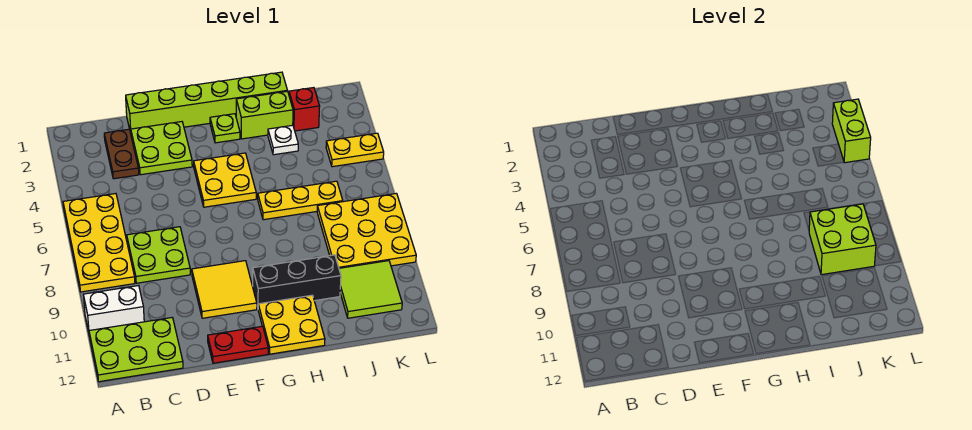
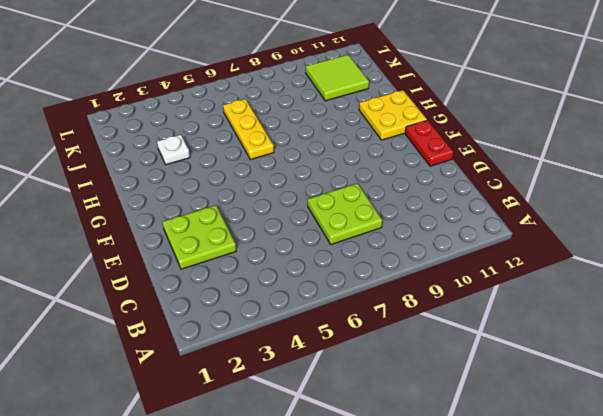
none -> yellow plate A5:B8 level 1
none -> white brick A10:B10 level 1
none -> lime plate A11:C12 level 1

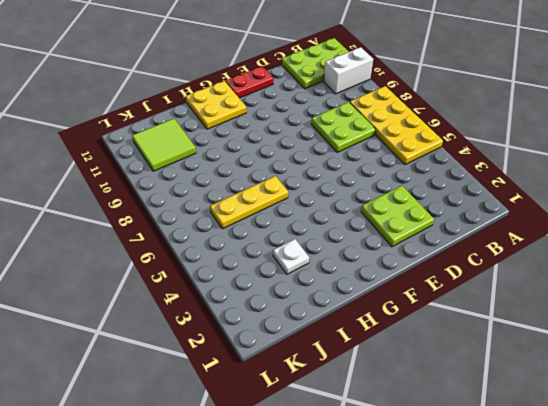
none -> brown plate C2:C3 level 1
none -> lime brick D1:I1 level 1
none -> yellow tile E9:F10 level 1

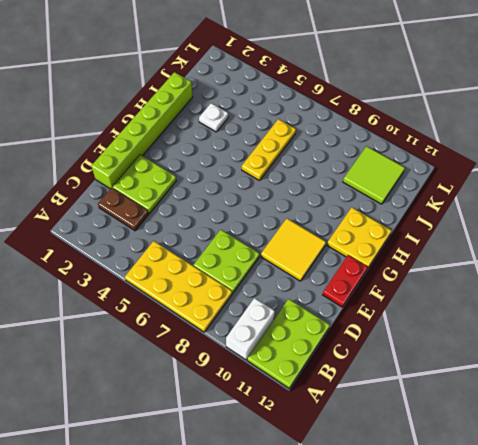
none -> yellow plate F4:G5 level 1
none -> lime plate G2 level 1
none -> black brick G10:I10 level 1

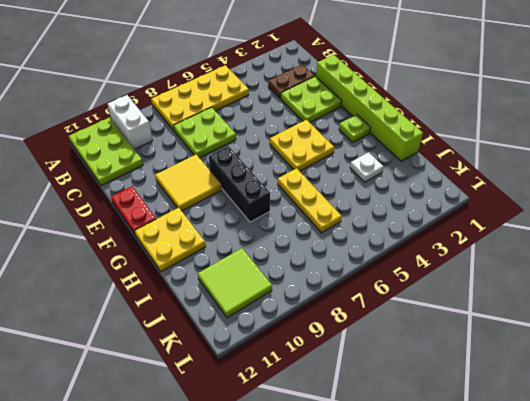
black brick F8:H8 level 1 -> black brick G10:I10 level 1
none -> lime brick H2:I2 level 1
none -> red brick J2 level 1
none -> yellow plate J7:L9 level 1

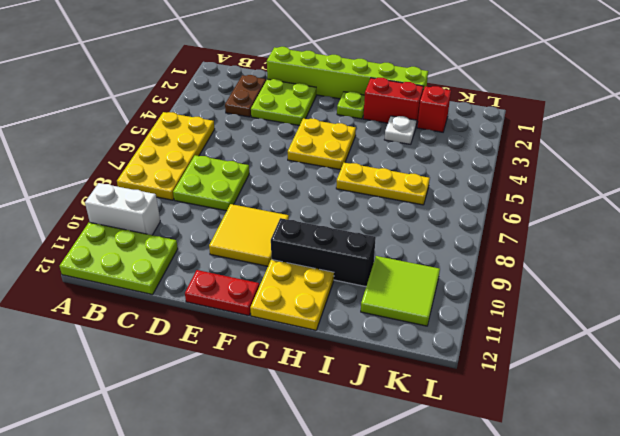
red brick H2:I2 level 1 -> lime brick H2:I2 level 1
none -> yellow plate J7:L9 level 1
none -> yellow plate K4:L4 level 1
none -> lime brick J8:K9 level 2

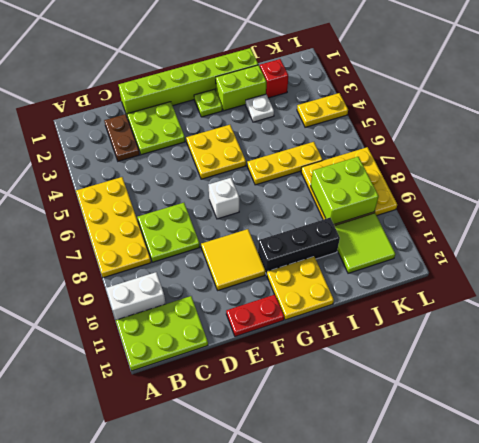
white brick F7 level 1 -> none
none -> lime brick L3:L4 level 2

